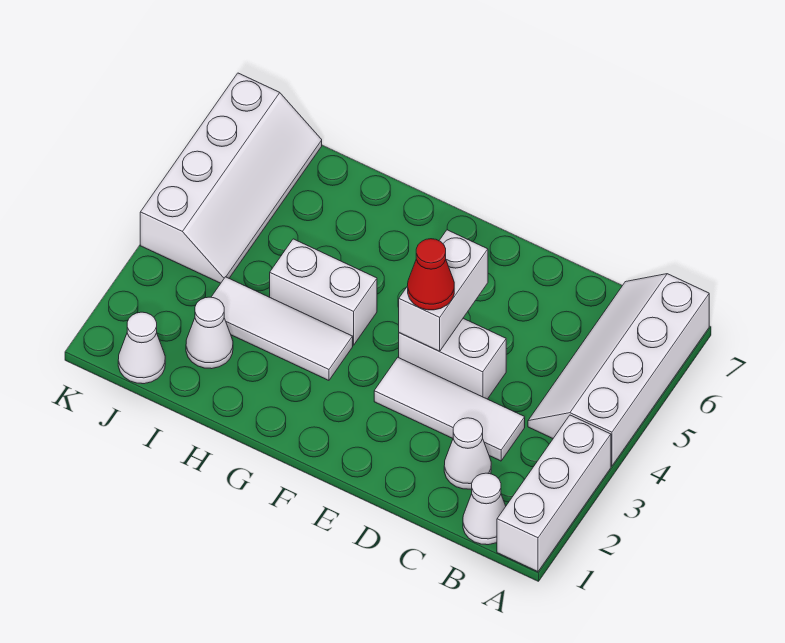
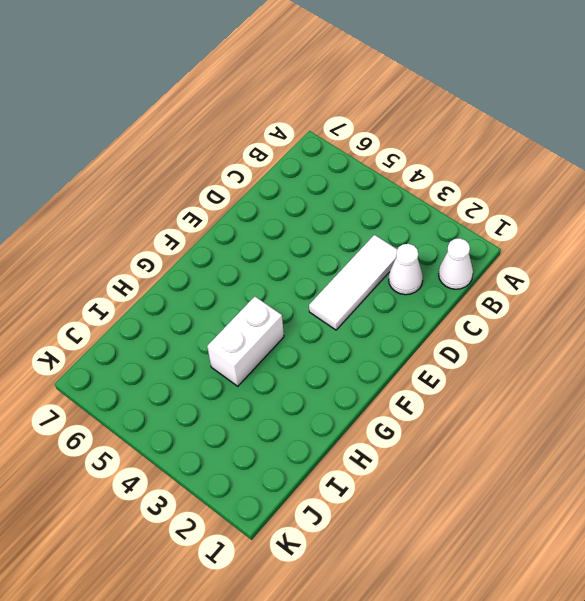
none -> white brick A1:A3 level 1
none -> white slope A4:B7 level 1 top A
none -> white brick D4:E4 level 1

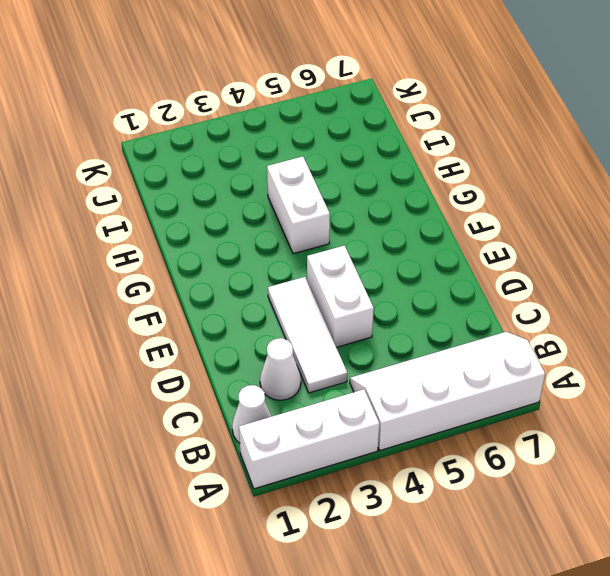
none -> white tile G3:I3 level 1
none -> white cone I2 level 1
none -> white cone J1 level 1

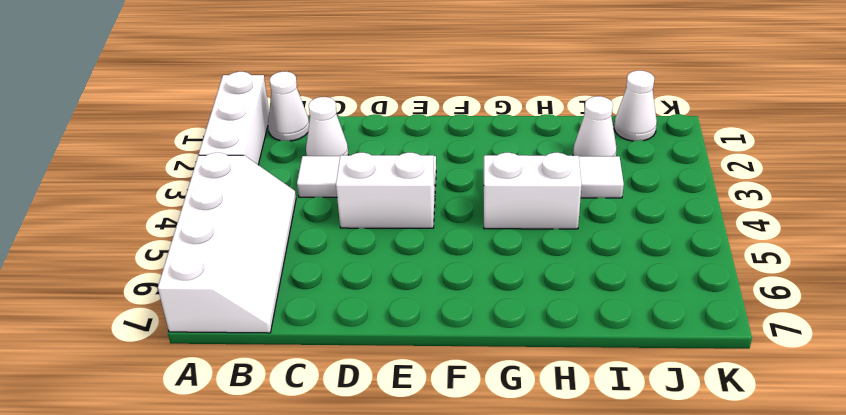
none -> white slope J4:K7 level 1 top K
none -> white brick E4:E5 level 2
none -> red cone E4 level 3

